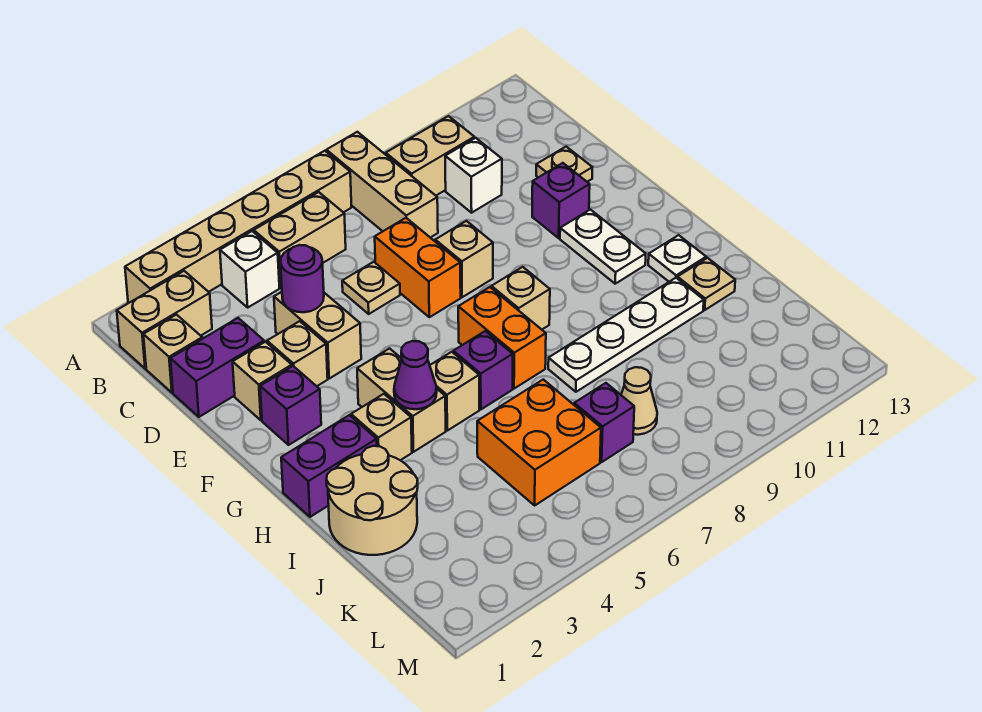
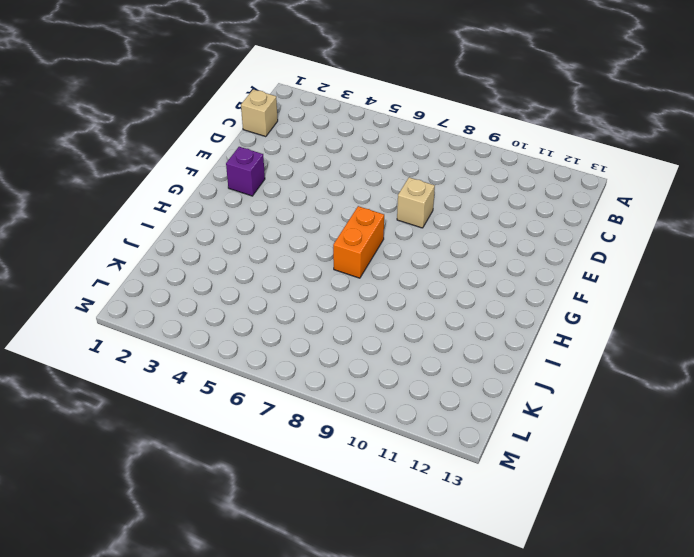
none -> tan brick A2:A7 level 1
none -> tan brick A8:C8 level 1
none -> tan brick B1:B2 level 1
none -> white brick B4 level 1

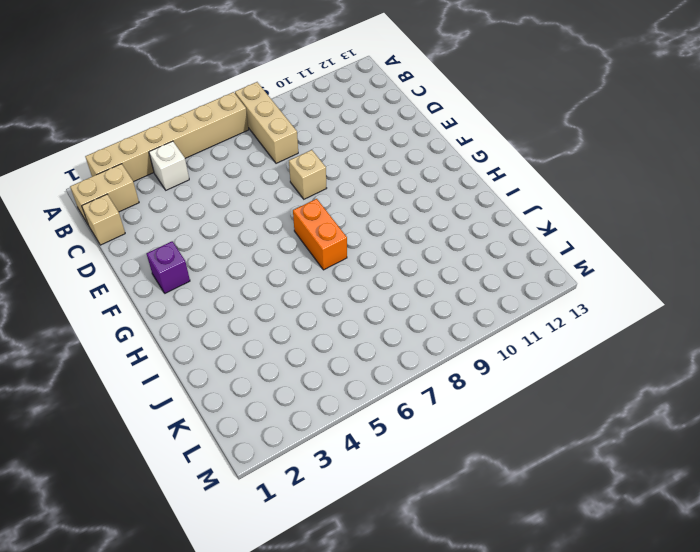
none -> tan brick B5:B6 level 1
none -> tan brick B9:B10 level 1
none -> white brick C10 level 1
none -> purple brick D1:D2 level 1

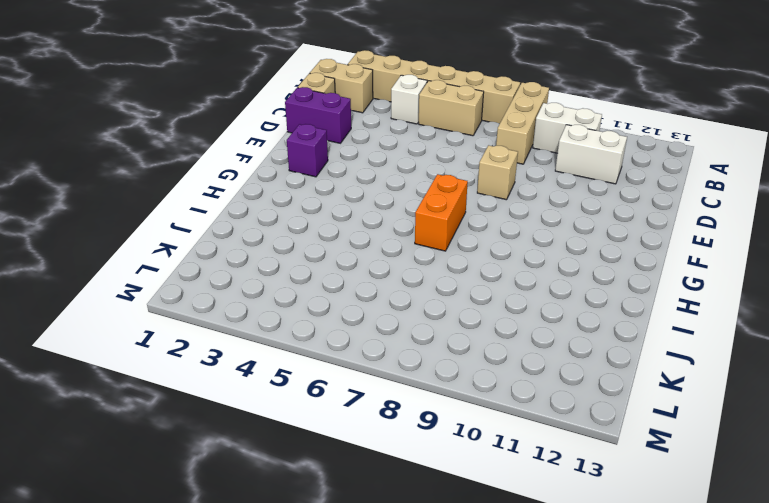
white brick B9:B10 level 1 -> tan brick B9:B10 level 1
white brick C10:C11 level 1 -> white brick C10 level 1
none -> tan brick D4:E4 level 1
none -> tan plate D6 level 1
none -> orange brick D7:E7 level 1
none -> tan plate D12 level 1

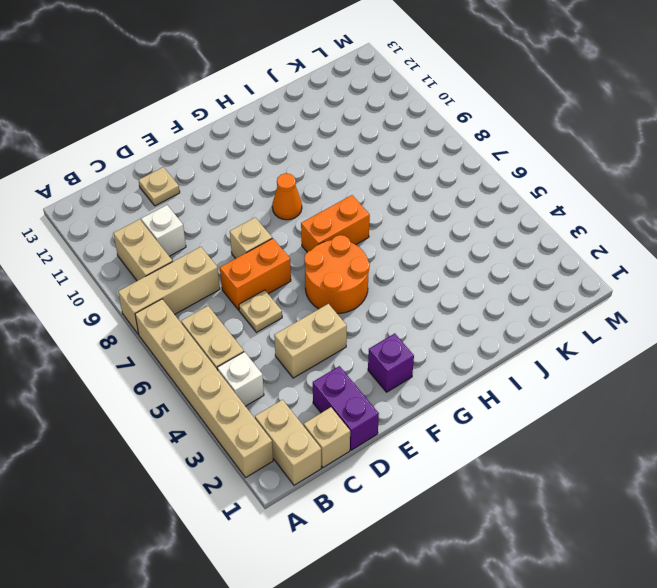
orange round brick F5:G6 level 1 -> none
orange cone G9 level 1 -> none
none -> tan brick E2 level 1
none -> tan brick E3 level 1
none -> purple brick E11 level 1
none -> white plate F11:G11 level 1

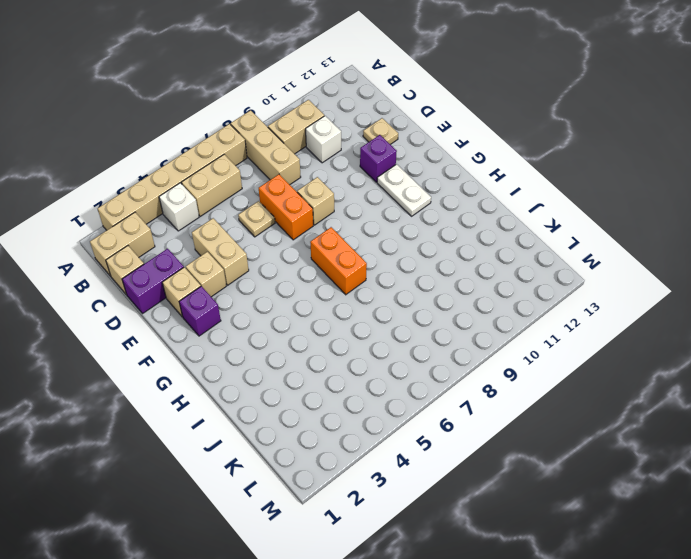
none -> tan brick G4:H4 level 1
none -> tan brick G8 level 1
none -> purple brick H1:H2 level 1
none -> tan brick H3 level 1

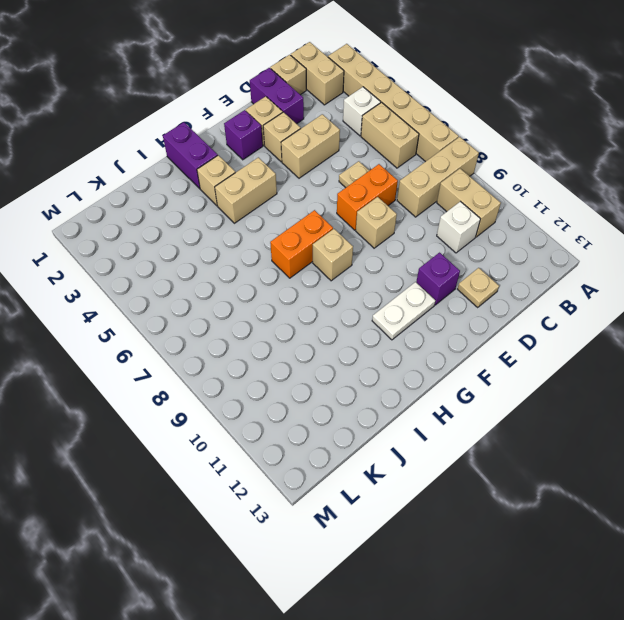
none -> tan brick H5 level 1
none -> purple brick H6 level 1
none -> white plate H12 level 1
none -> tan round brick I1:J2 level 1

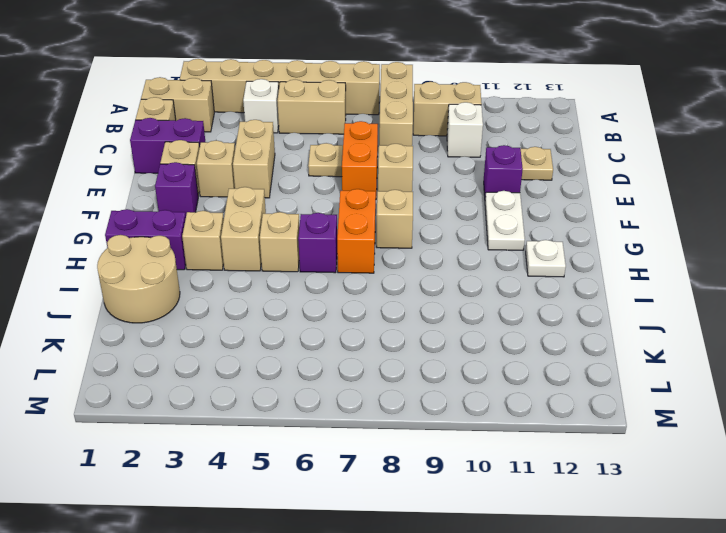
none -> white plate I8:I11 level 1
none -> tan plate I12 level 1
none -> orange brick J5:K6 level 1
none -> purple brick K7 level 1

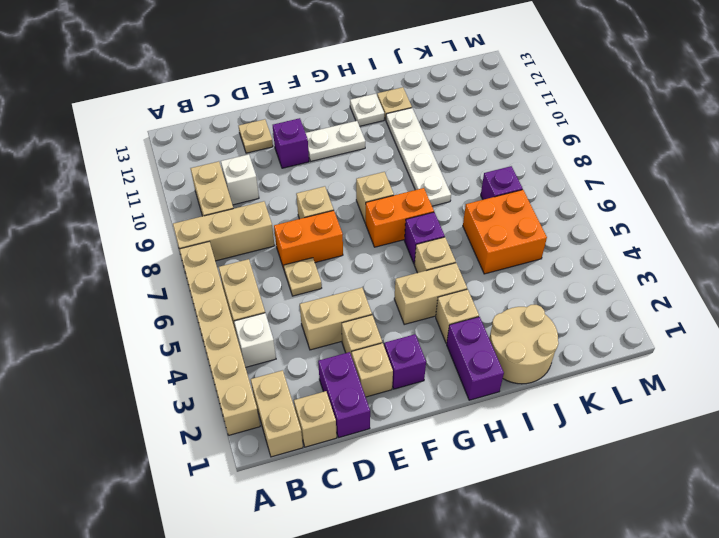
none -> tan cone K8 level 1
none -> purple round brick D4 level 2
none -> purple cone H4 level 2

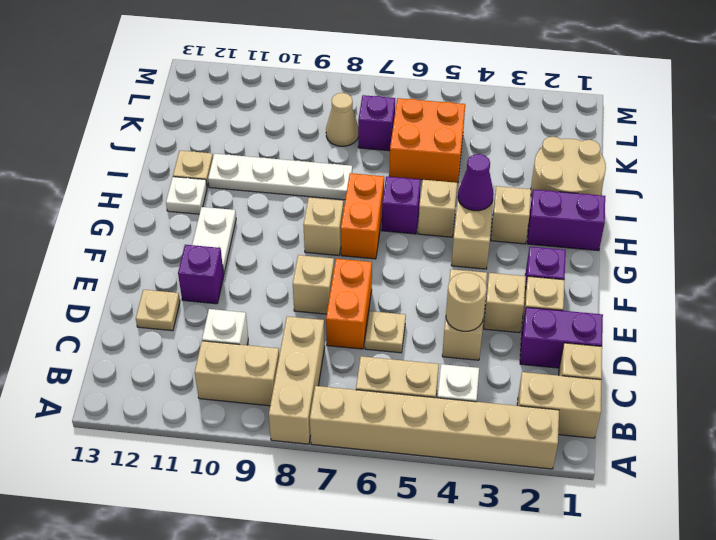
tan round brick D4 level 2 -> purple round brick D4 level 2

